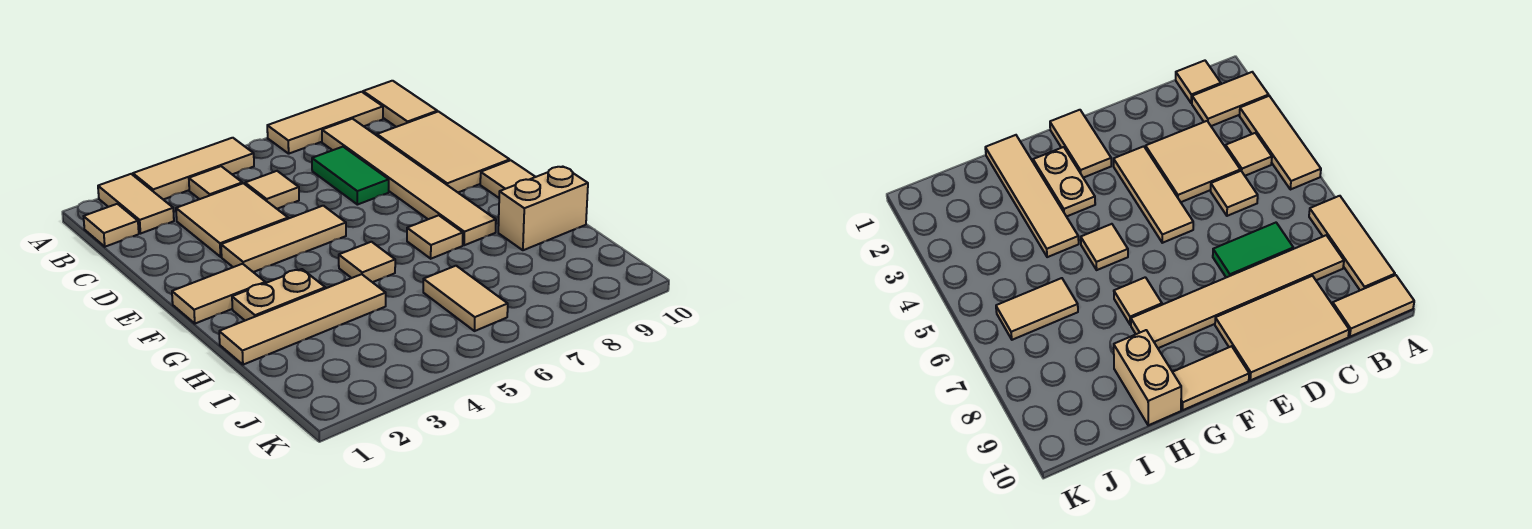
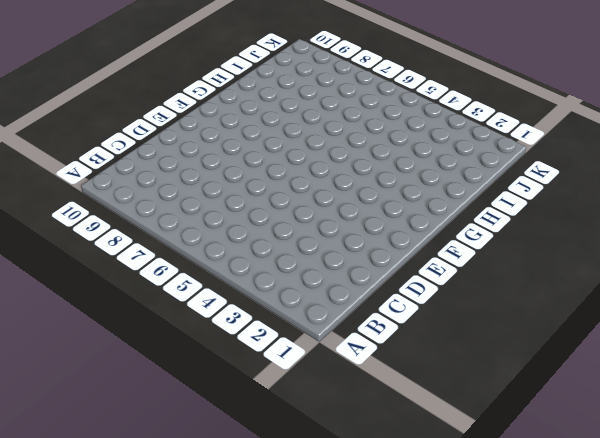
none -> tan tile A2:B2 level 1
none -> tan tile A3:A5 level 1
none -> tan tile A7:A9 level 1

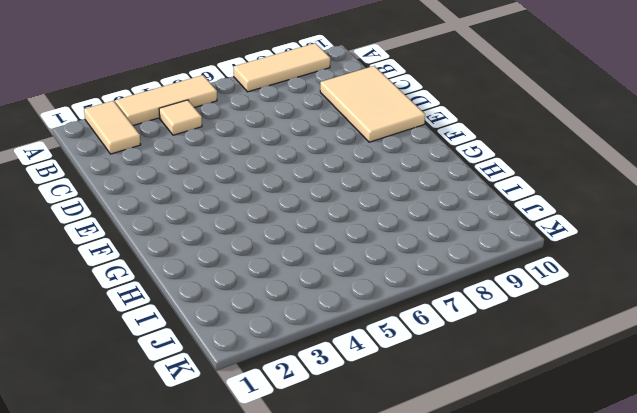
none -> tan tile A10:B10 level 1
none -> tan tile B1 level 1
none -> tan tile B8:G8 level 1

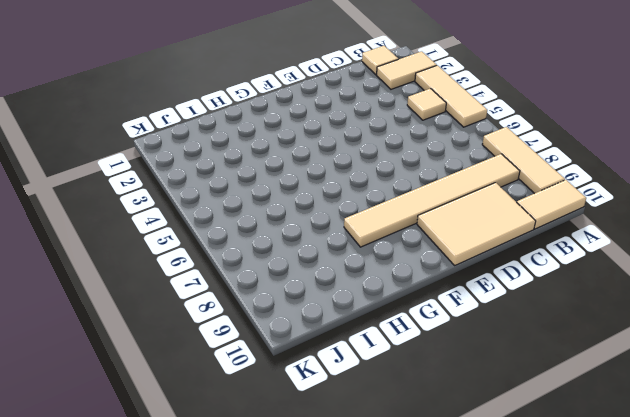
none -> tan tile C3:D4 level 1
none -> tan tile C5 level 1
none -> green tile C7:D7 level 1

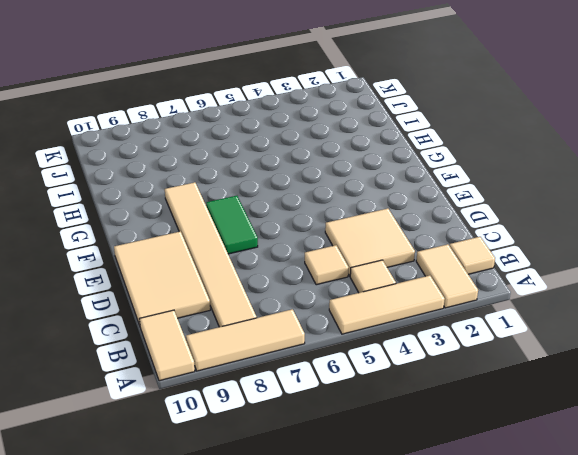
green tile E7:F7 level 1 -> green tile C7:D7 level 1
none -> tan tile E3:E5 level 1
none -> tan tile F1:F2 level 1
none -> tan tile F10:G10 level 1

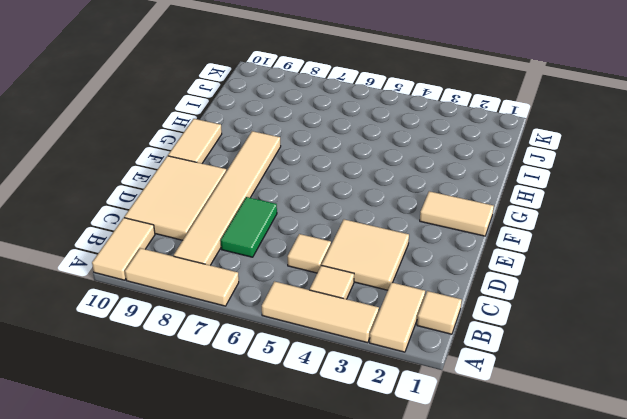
none -> tan tile E3:E5 level 1
none -> tan plate G2:G3 level 1
none -> tan tile G5 level 1

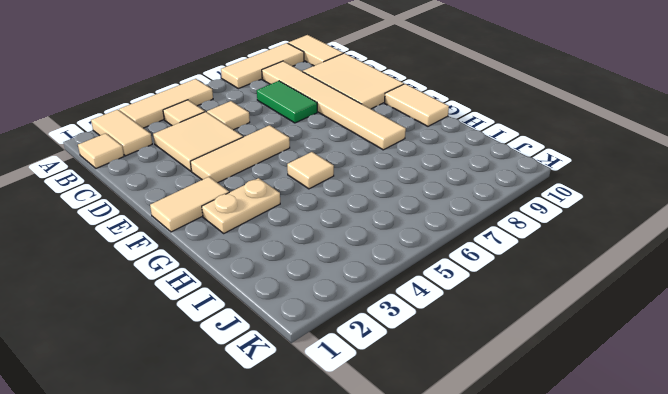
none -> tan tile G7 level 1
none -> tan tile H1:H4 level 1
none -> tan brick H9:H10 level 1

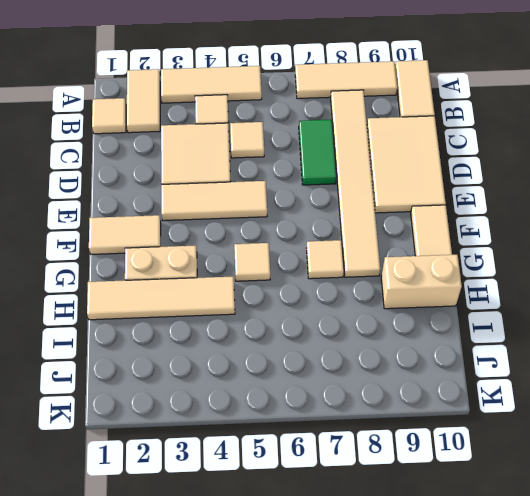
none -> tan tile I6:J6 level 1

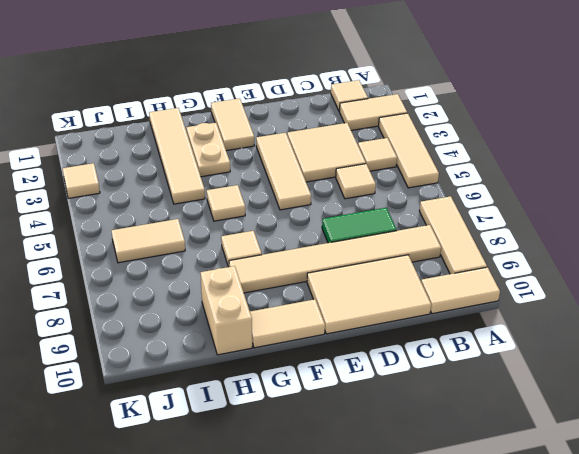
tan tile K3 level 1 -> none

